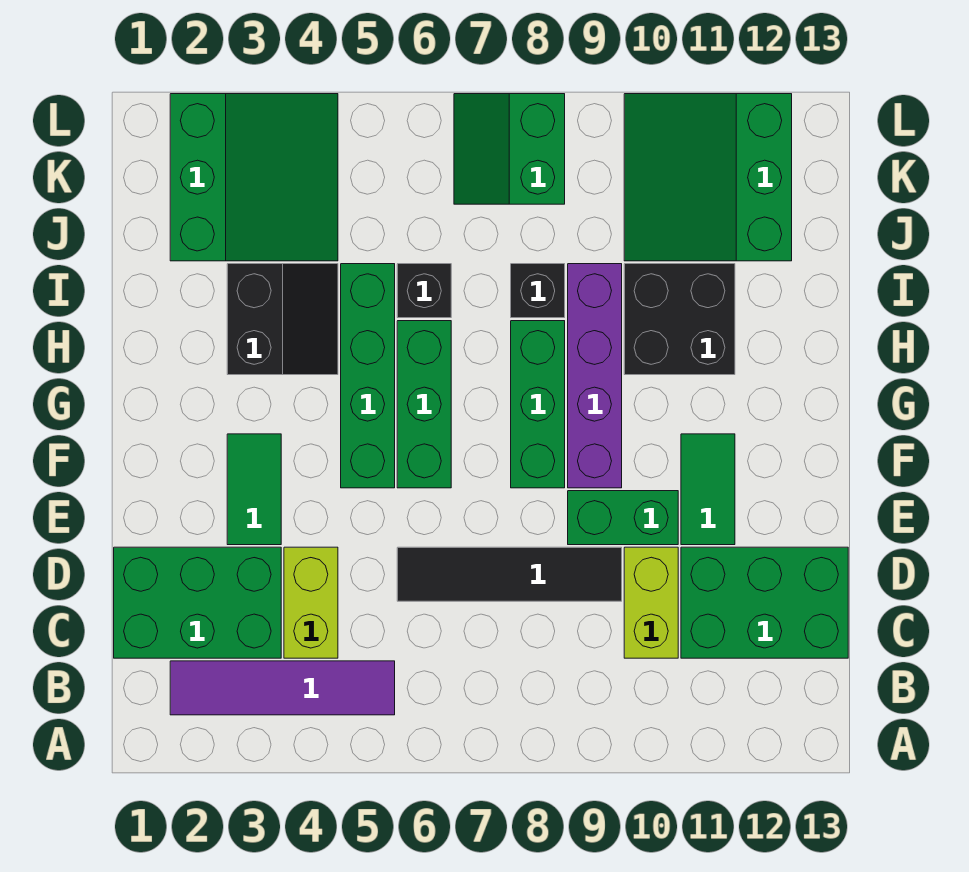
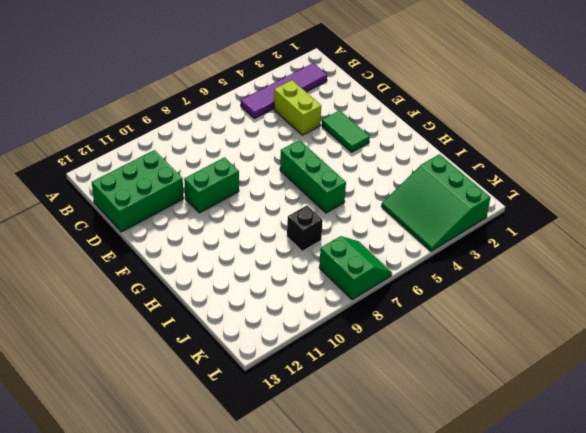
none -> green brick C1:D3 level 1
none -> lime brick C10:D10 level 1
none -> black tile D6:D9 level 1

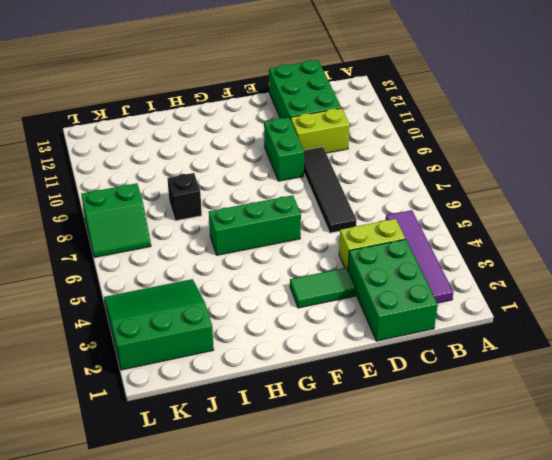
none -> green tile E11:F11 level 1
none -> green brick F5:I5 level 1
none -> green brick F8:H8 level 1

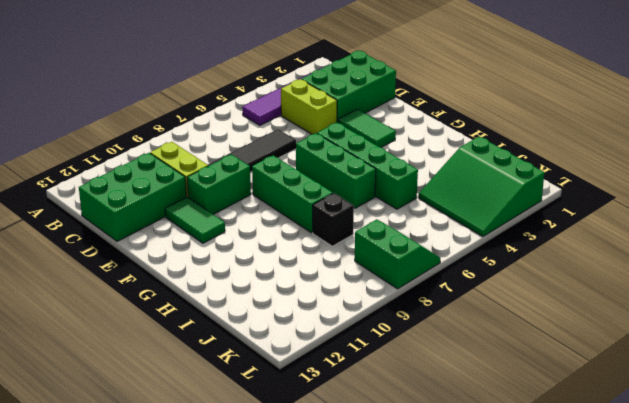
none -> purple brick F9:I9 level 1
none -> black slope H3:I4 level 1 top 3
none -> black brick H10:I11 level 1

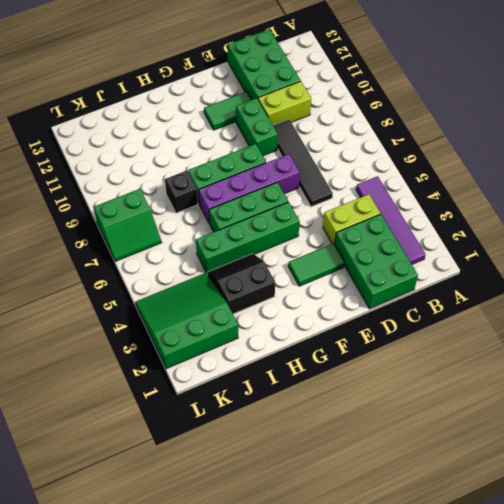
purple brick E7:H7 level 1 -> purple brick F9:I9 level 1
none -> black brick H10:I11 level 1
none -> black brick I6 level 1
none -> green slope J10:L12 level 1 top 12

